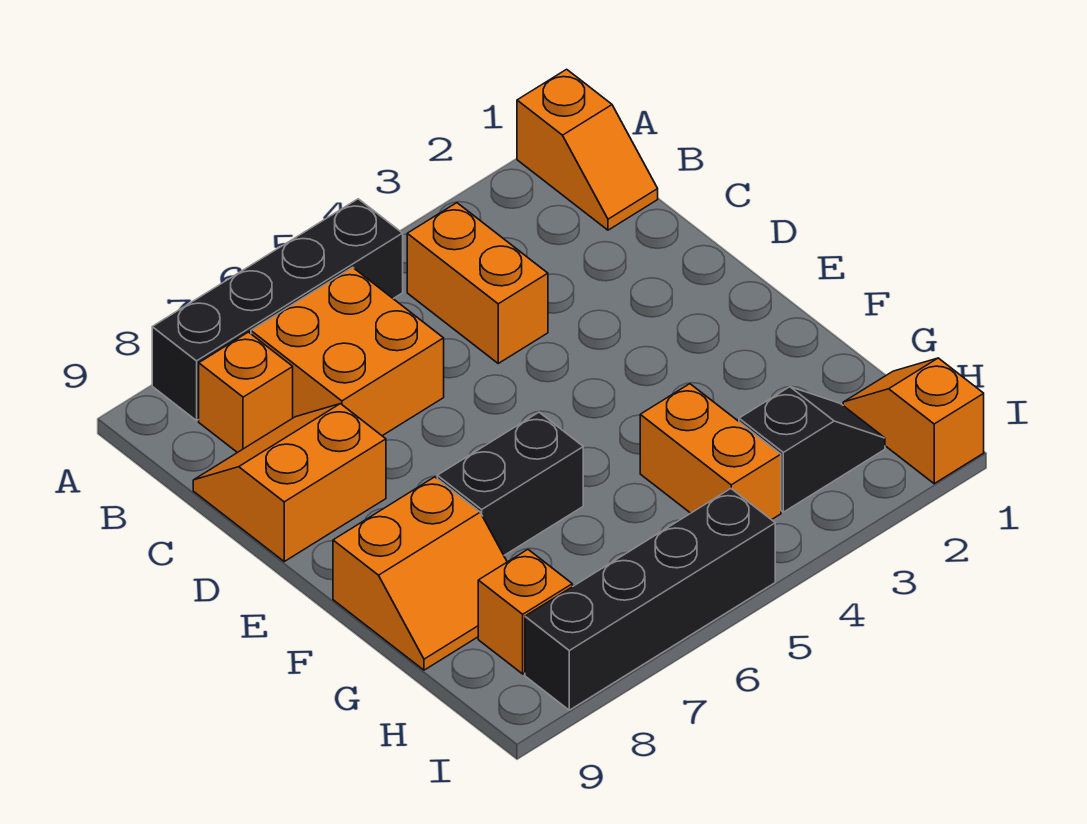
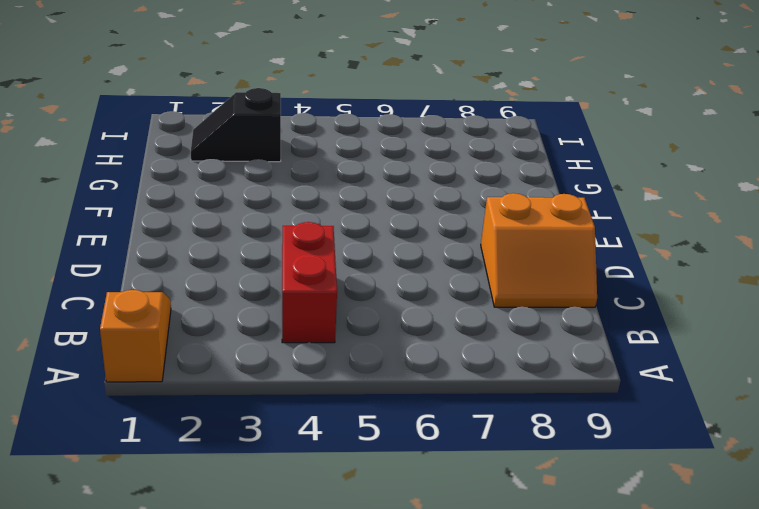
red brick B4:C4 level 1 -> orange brick B4:C4 level 1
none -> black brick A5:A8 level 1
none -> orange brick B6:C7 level 1
none -> orange brick B8 level 1

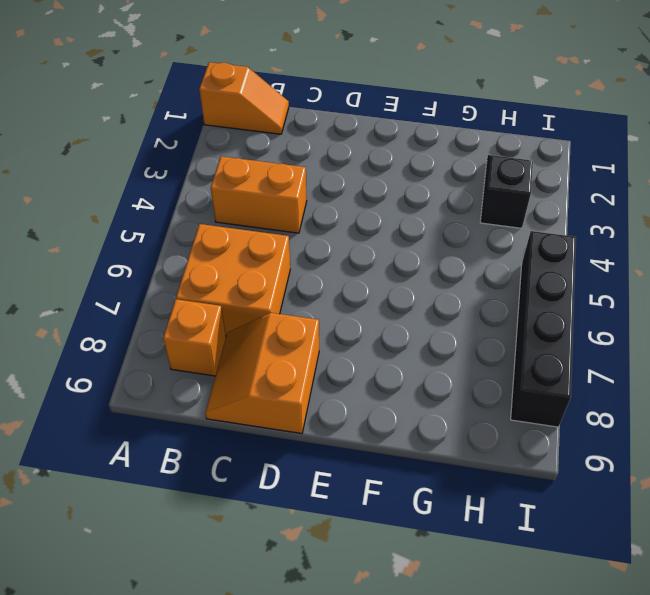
none -> black brick A5:A8 level 1
none -> black brick F6:F7 level 1
none -> orange slope F8:G9 level 1 top F

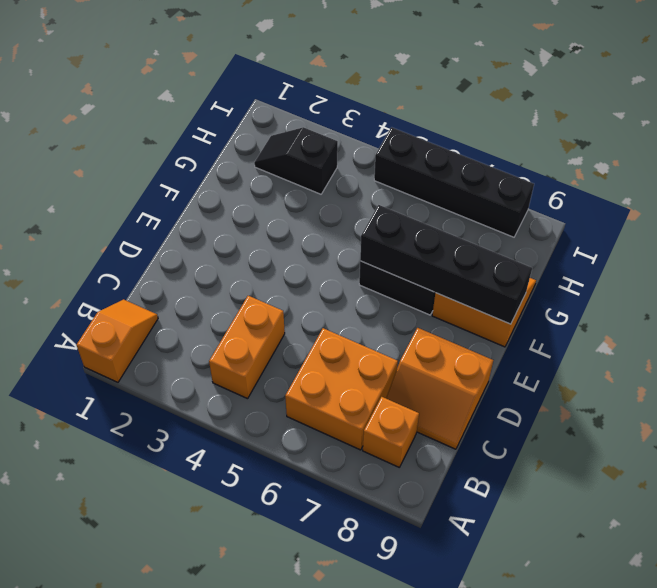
black brick F6:F9 level 2 -> black brick A5:A8 level 1
none -> orange brick G4:H4 level 1
none -> orange slope H1:I1 level 1 top I
none -> orange brick H8 level 1

